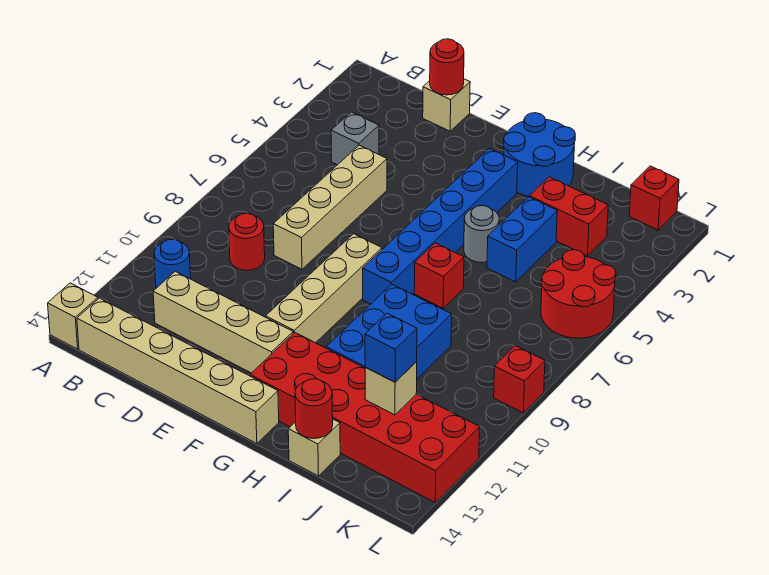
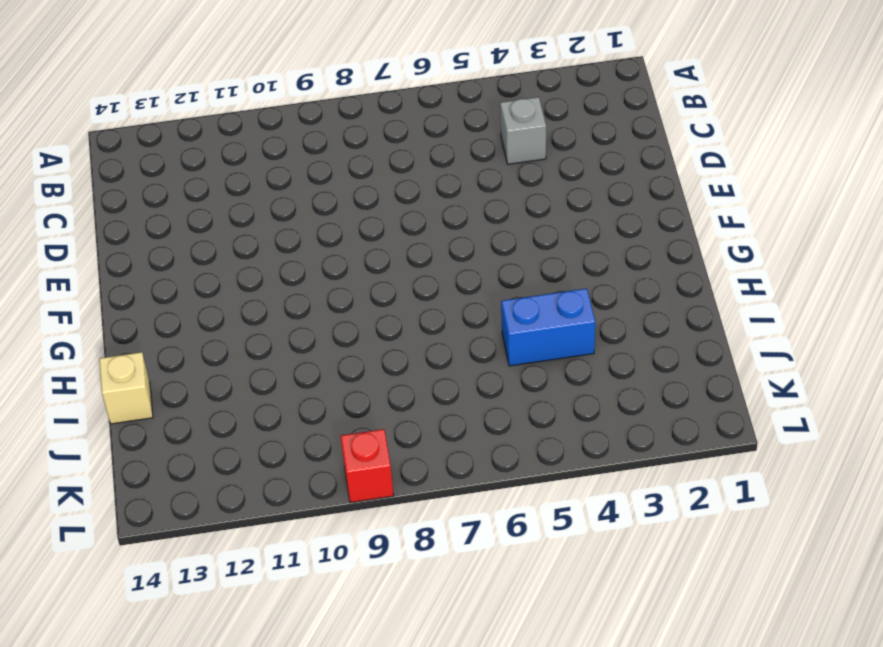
none -> tan brick A14 level 1
none -> blue round brick B11 level 1
none -> tan brick B14:G14 level 1

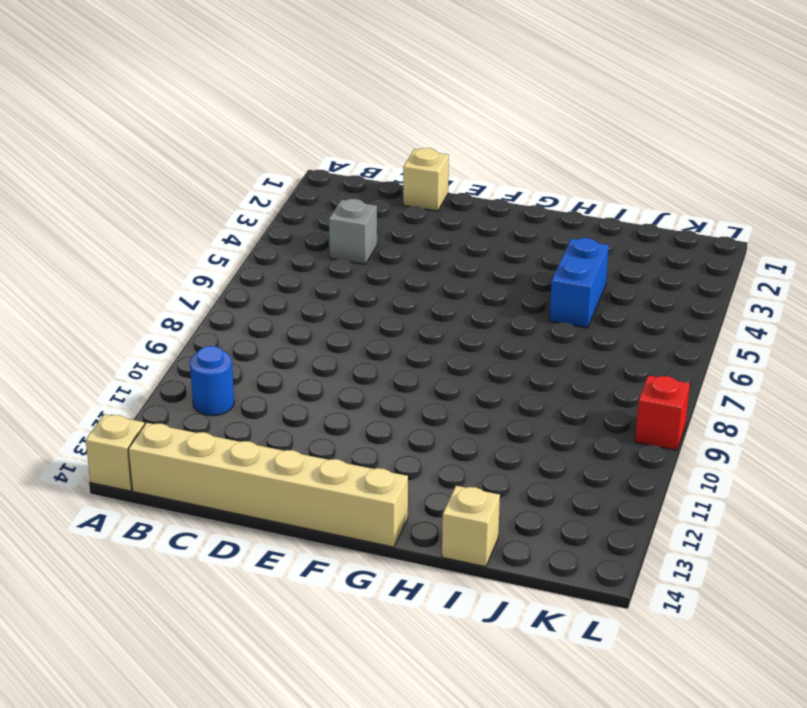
none -> red round brick C9 level 1
none -> tan brick C12:F12 level 1
none -> tan brick D5:D8 level 1

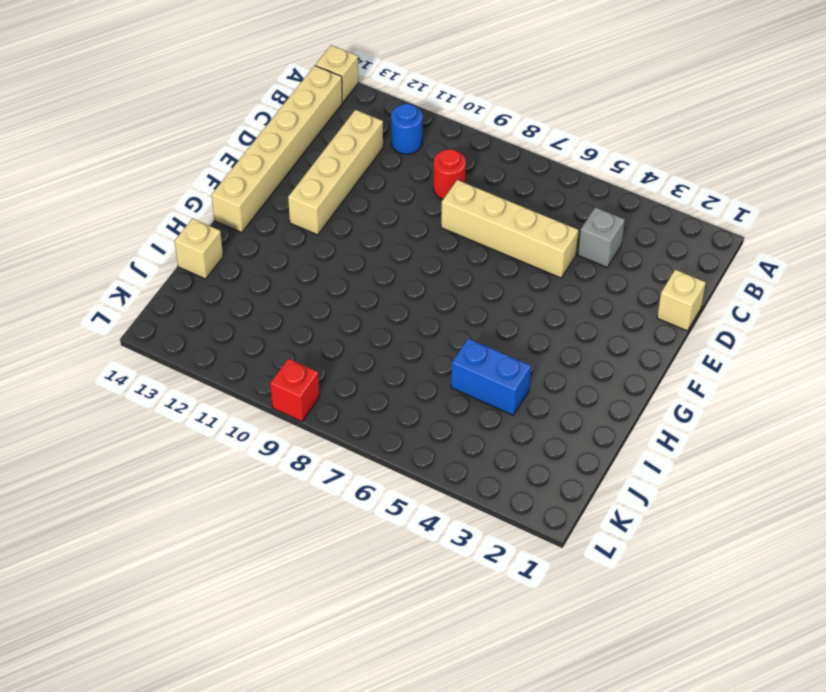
none -> tan brick F8:F11 level 1
none -> blue round brick G1:H2 level 1
none -> blue brick G3:G8 level 1

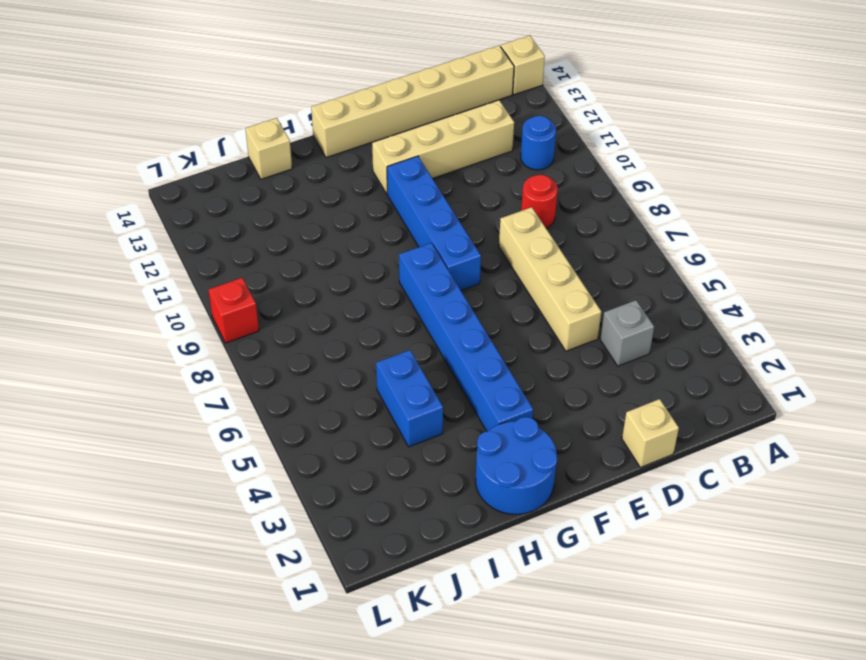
blue brick F8:F11 level 1 -> tan brick F8:F11 level 1
none -> red brick G12:L13 level 1
none -> grey round brick H5 level 1
none -> red brick H7 level 1

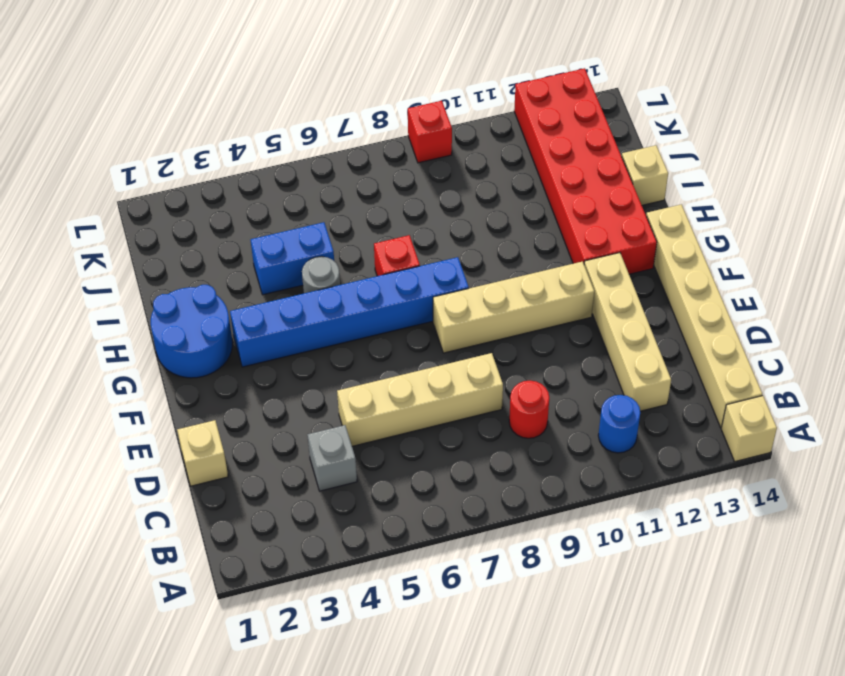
none -> blue brick H9:I11 level 1
none -> red brick I3:J3 level 1
none -> red brick K1 level 1

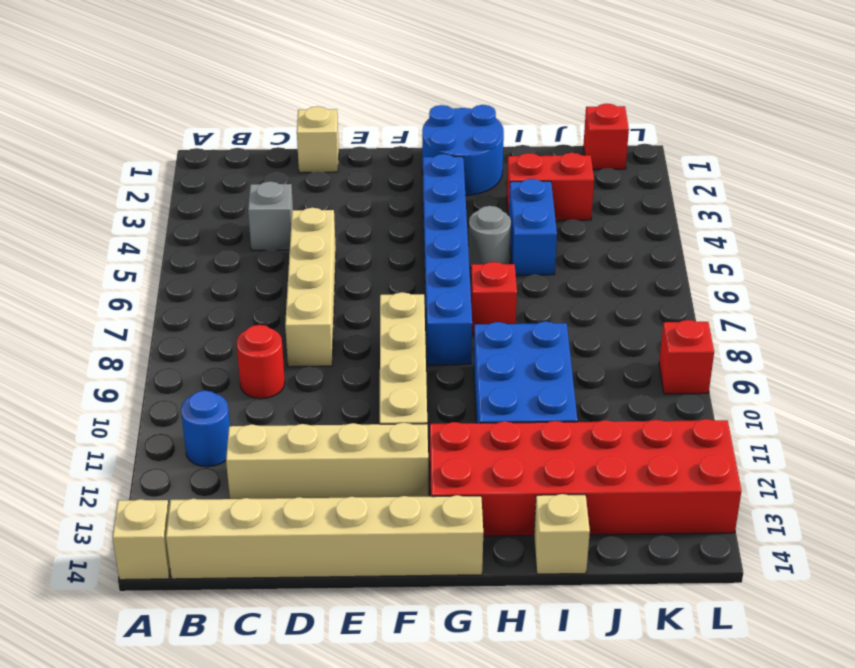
none -> red round brick K5:L6 level 1
none -> red round brick D1 level 2
none -> red round brick I14 level 2

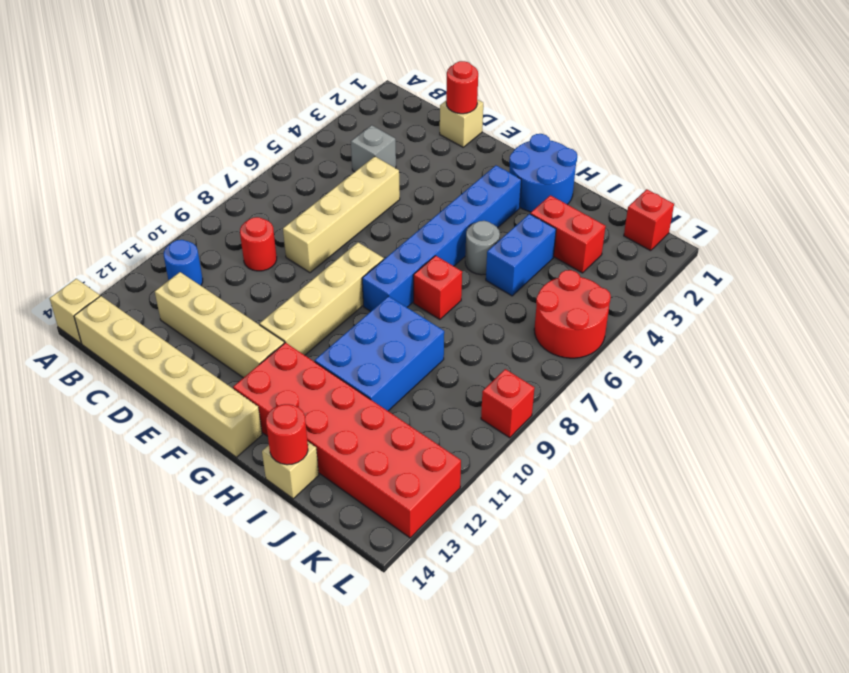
none -> tan brick J12 level 2
none -> blue brick J12 level 3

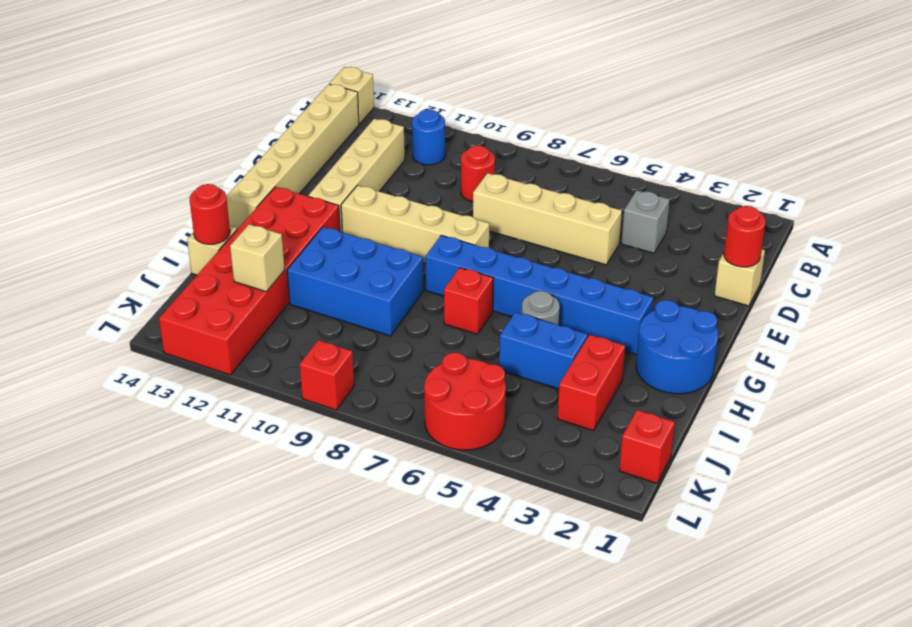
none -> blue brick J12 level 3

